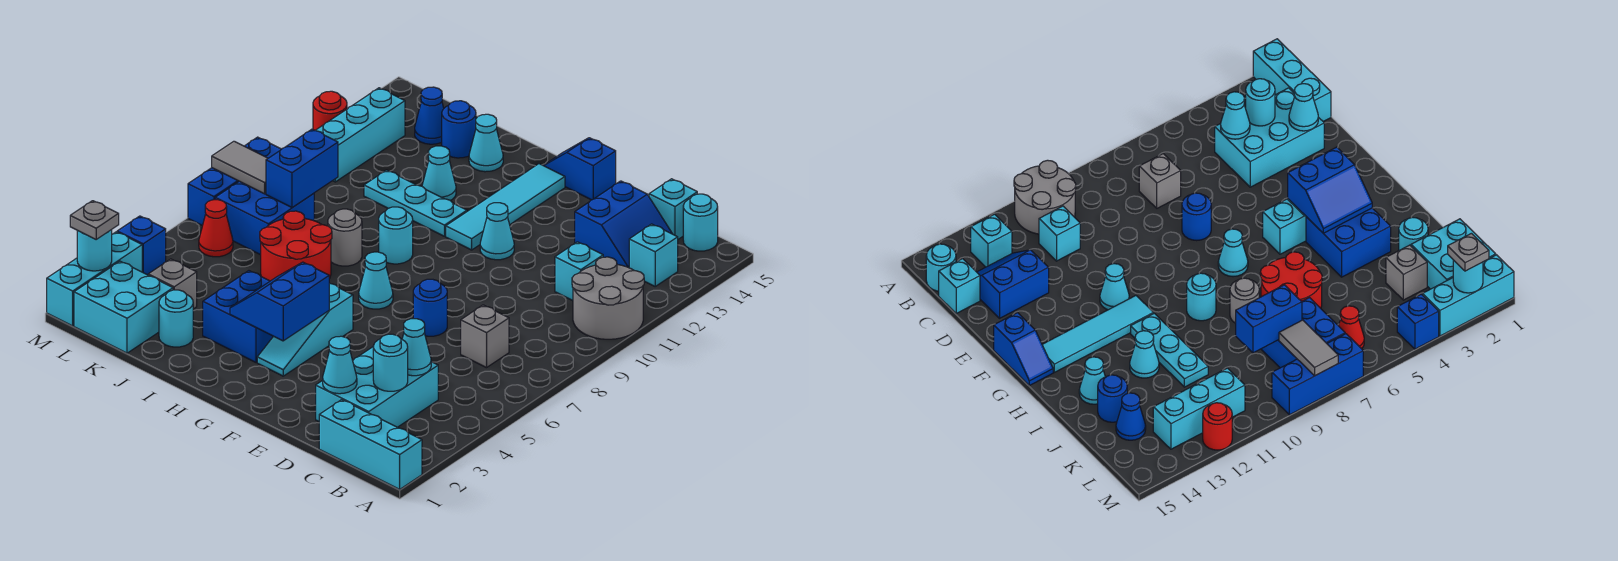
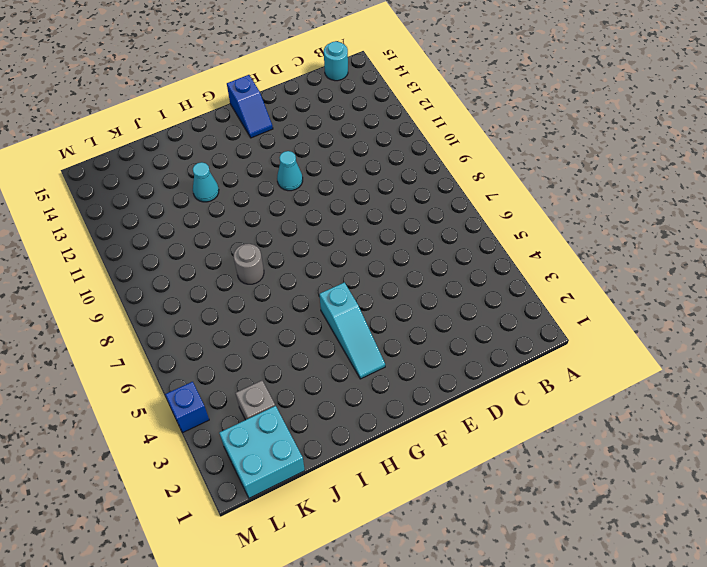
blue slope F14:F15 level 1 top 15 -> blue slope F15:G15 level 1 top F
none -> cyan brick A1:C1 level 1
none -> grey round brick A10:B11 level 1
none -> cyan brick B13 level 1
none -> cyan brick C2:D4 level 1

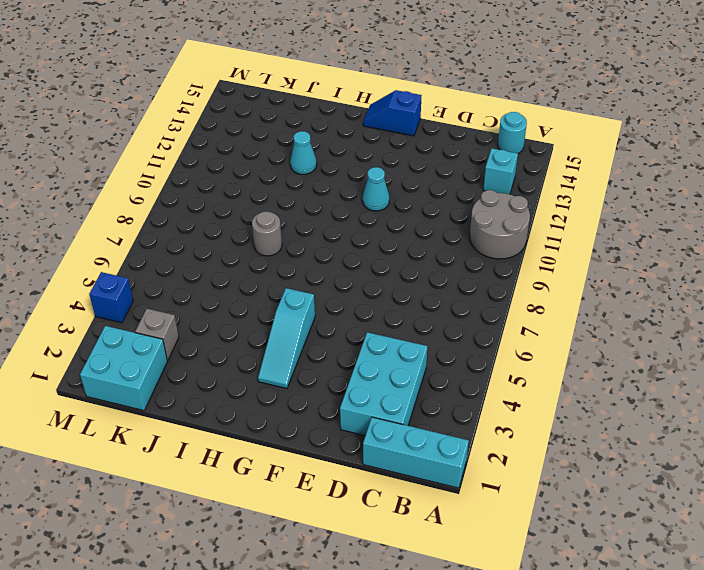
none -> grey brick C7 level 1
none -> cyan brick C11 level 1
none -> blue slope C13:D14 level 1 top D
none -> cyan brick C15 level 1

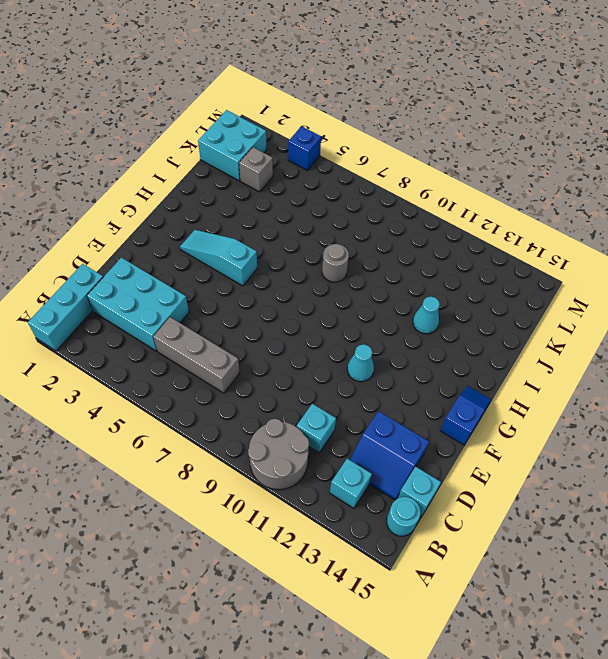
grey brick C5:C7 level 1 -> grey brick C7 level 1
none -> blue round brick E7 level 1
none -> cyan cone G7 level 1
none -> cyan tile G11:G14 level 1
none -> blue brick H3:I4 level 1

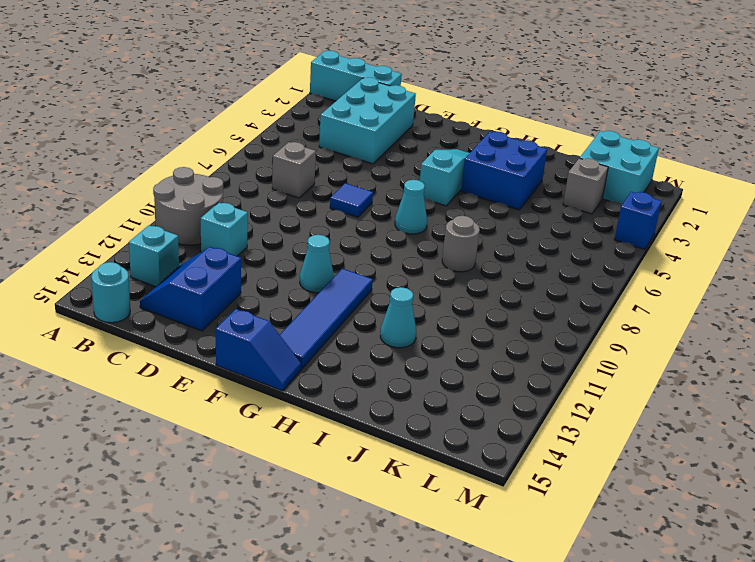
blue tile E7 level 1 -> blue round brick E7 level 1
blue tile G11:G14 level 1 -> cyan tile G11:G14 level 1
none -> cyan brick C15 level 1
none -> cyan round brick H9 level 1
none -> cyan plate H11:J11 level 1
none -> red round brick I6:J7 level 1

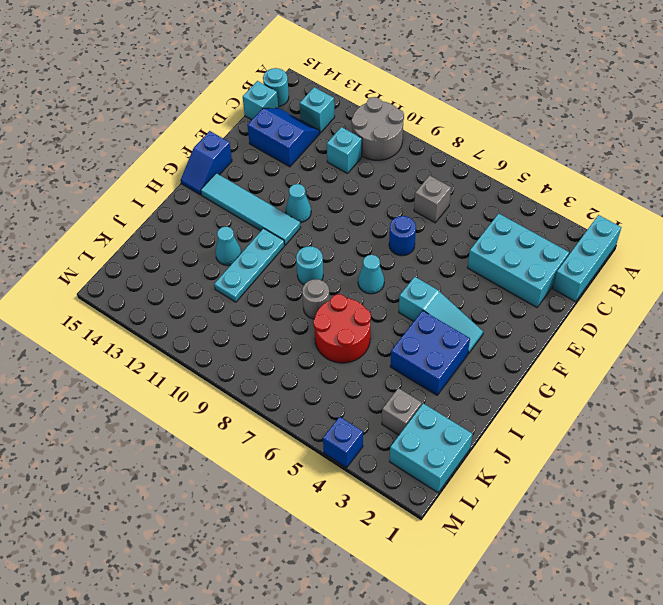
none -> cyan cone I14 level 1
none -> cyan round brick J2 level 1
none -> blue round brick J14 level 1
none -> blue brick K7:L8 level 1

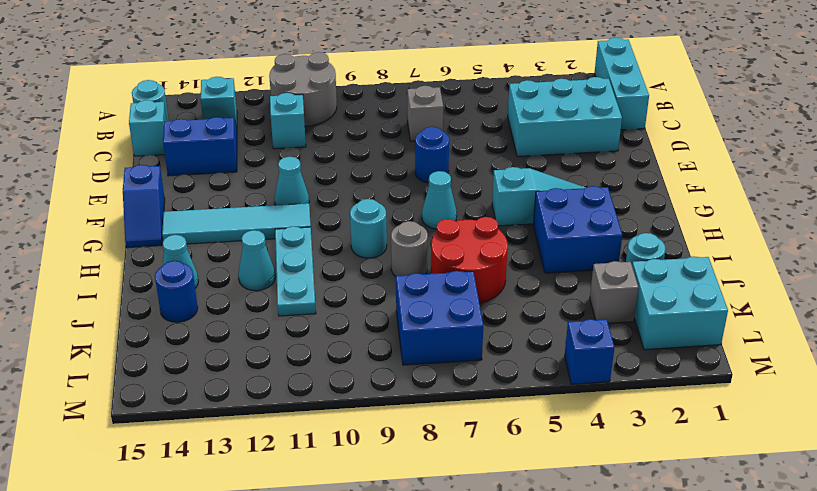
none -> blue cone K14 level 1
none -> red cone L6 level 1
none -> cyan brick L11:L13 level 1
none -> cyan brick M1:M3 level 1

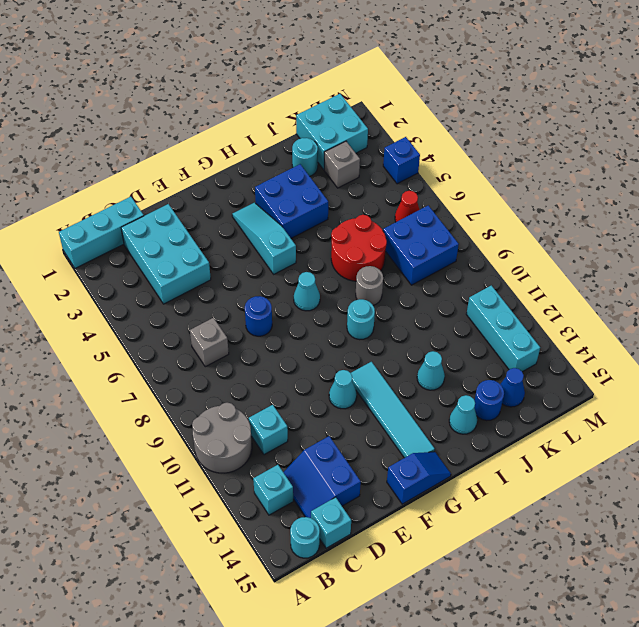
none -> cyan plate H11:J11 level 1
none -> cyan brick M1:M3 level 1
none -> blue brick M7:M9 level 1
none -> red round brick M12 level 1

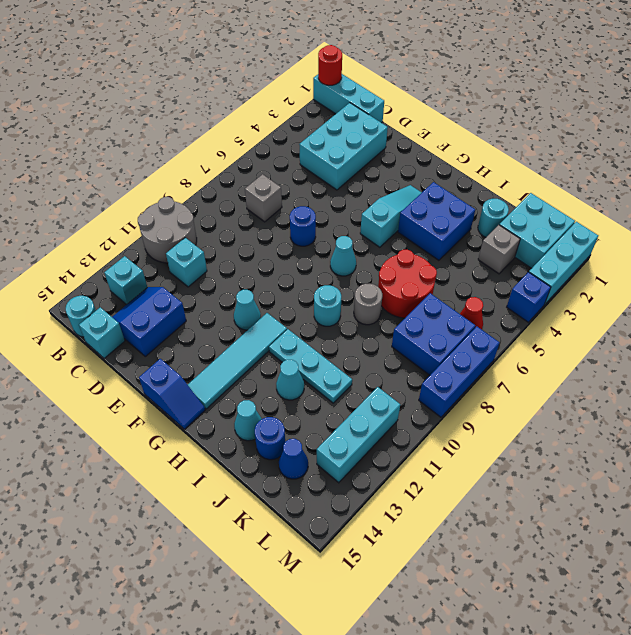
red round brick A1 level 2 -> red round brick M12 level 1
none -> cyan round brick C3 level 2
none -> cyan cone C4 level 2
none -> cyan cone D2 level 2
none -> blue slope G3:H4 level 2 top G

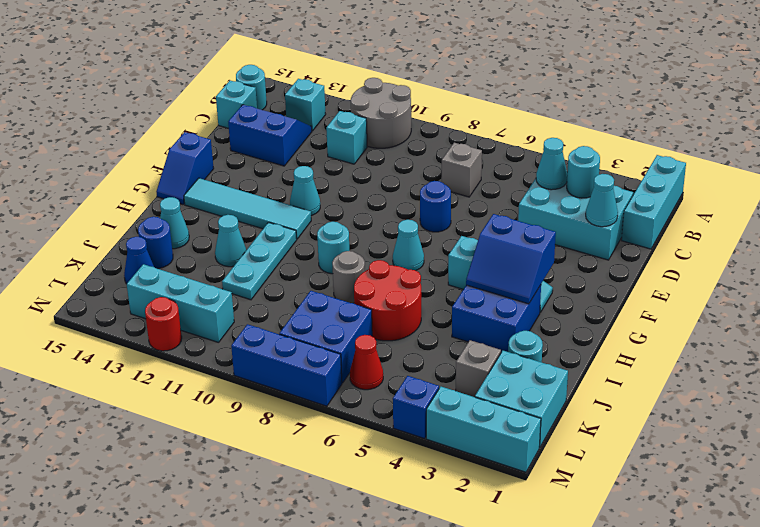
none -> blue brick K8:K9 level 2
none -> grey tile L8:M8 level 2
none -> cyan round brick M2 level 2
none -> grey plate M2 level 3

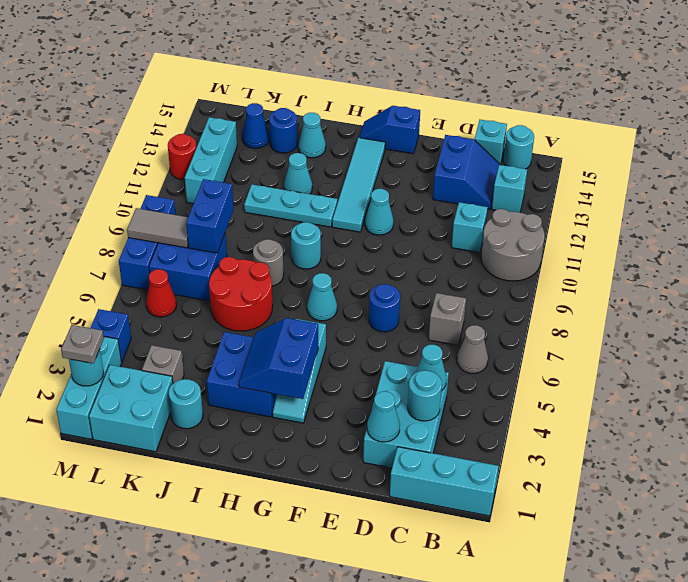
grey cone B6 level 1 -> none

